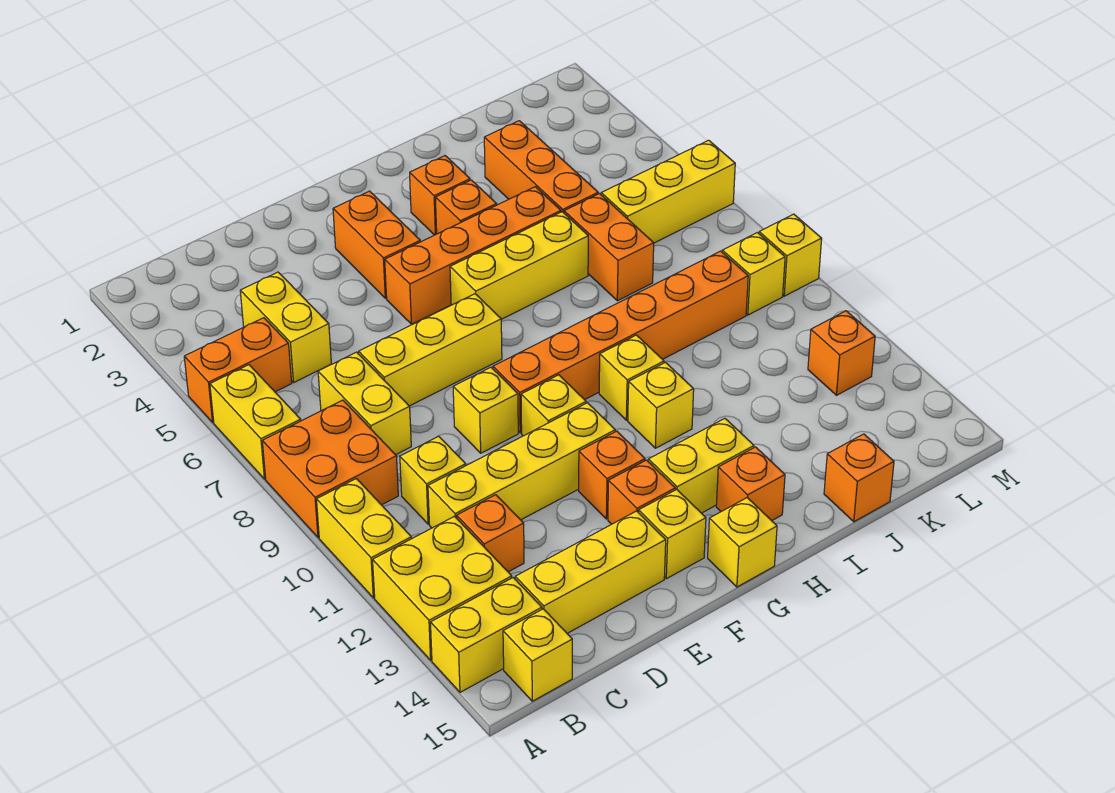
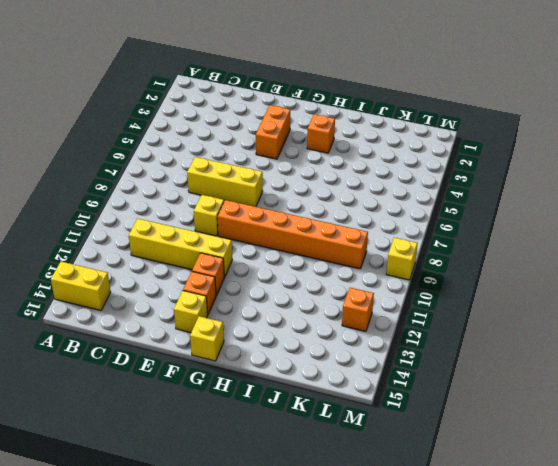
none -> orange brick A5:B5 level 1
none -> yellow brick A6:A7 level 1
none -> orange brick A8:B9 level 1
none -> yellow brick A10:A11 level 1

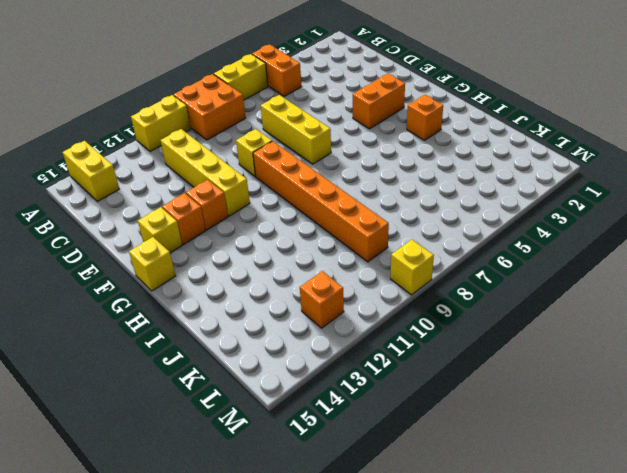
none -> yellow brick A12:B13 level 1
none -> yellow brick B15 level 1
none -> yellow brick C4:C5 level 1
none -> yellow brick C7:C8 level 1

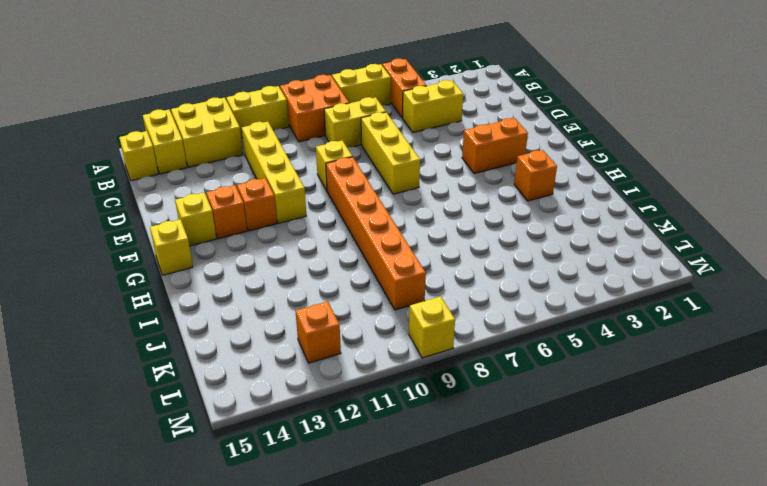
none -> yellow brick C10 level 1
none -> orange brick C12 level 1
none -> yellow brick C14:E14 level 1
none -> orange brick F5:I5 level 1

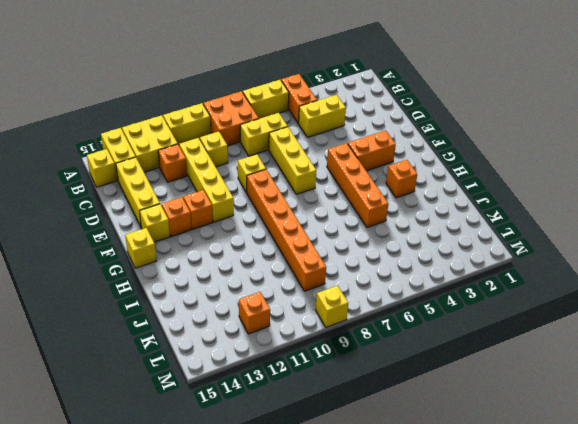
none -> yellow brick F10 level 1
none -> yellow brick G6:I6 level 1
none -> yellow brick G13:H13 level 1
none -> orange brick H4 level 1

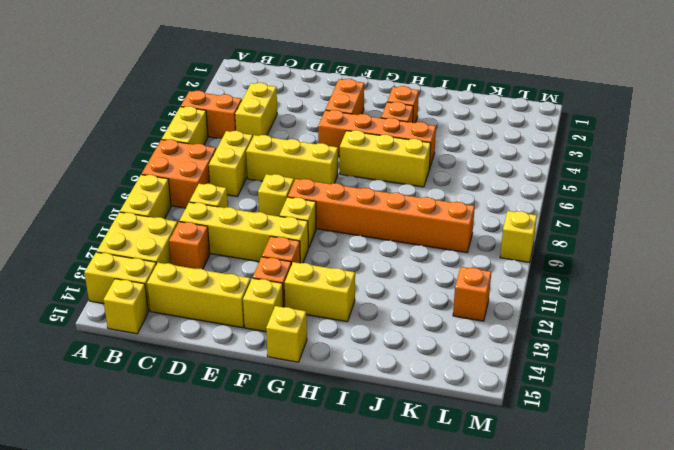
none -> yellow brick H10 level 1
none -> yellow brick H11 level 1
none -> orange brick H14 level 1
none -> orange brick J3:J5 level 1

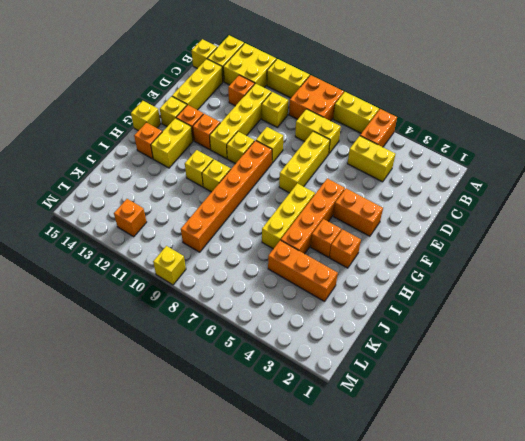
none -> orange brick J6:J7 level 1
none -> orange brick J15 level 1
none -> yellow brick K6:M6 level 1
none -> yellow brick L9 level 1

